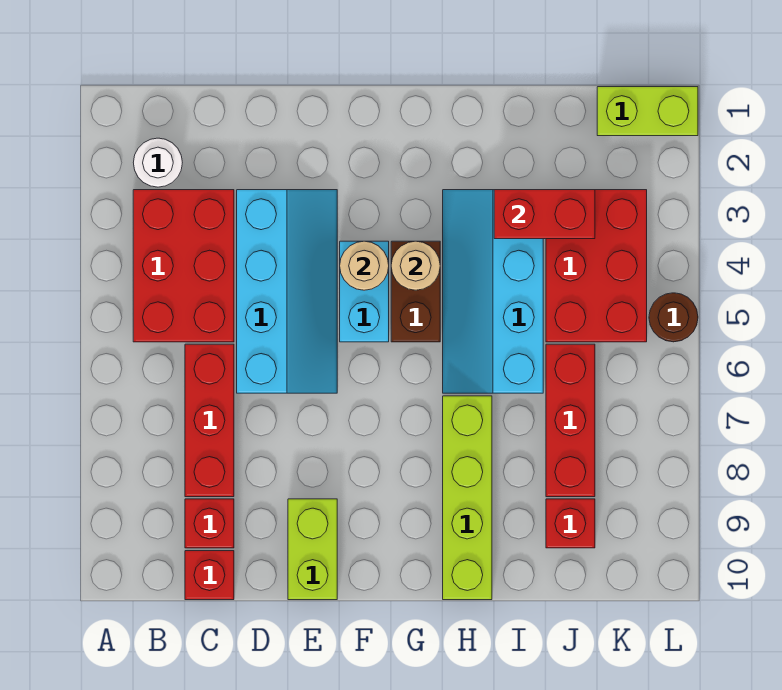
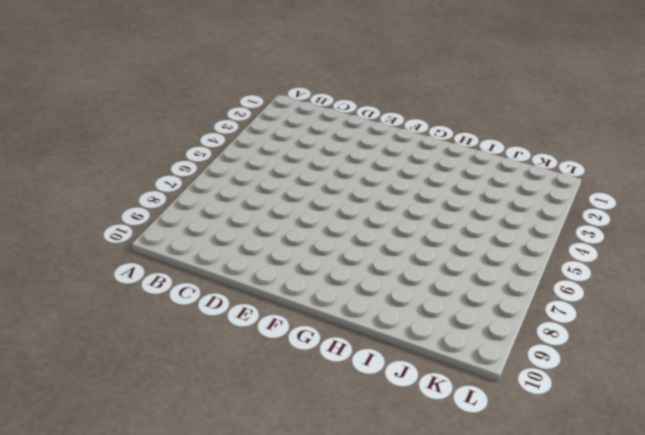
none -> white round brick B2 level 1
none -> red brick B3:C5 level 1
none -> red brick C6:C8 level 1

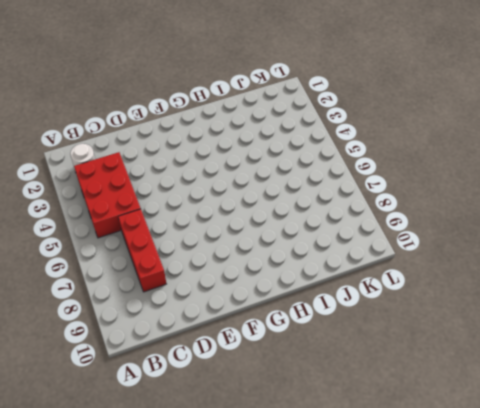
none -> red brick C9 level 1
none -> red brick C10 level 1
none -> cyan slope D3:E6 level 1 top D

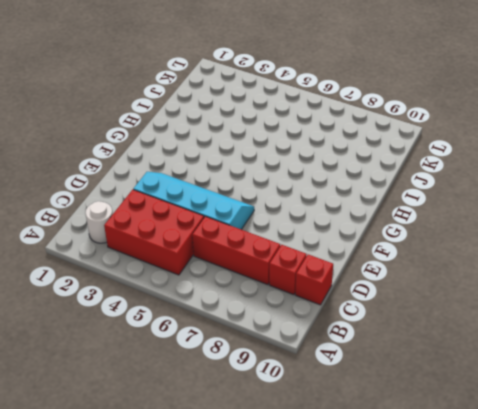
none -> lime brick E9:E10 level 1
none -> cyan brick F4:F5 level 1
none -> brown brick G4:G5 level 1

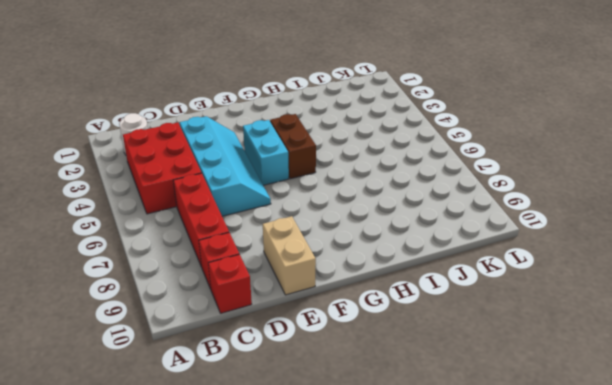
tan brick E9:E10 level 1 -> lime brick E9:E10 level 1
none -> cyan slope H3:I6 level 1 top I
none -> lime brick H7:H10 level 1
none -> red brick J3:K5 level 1

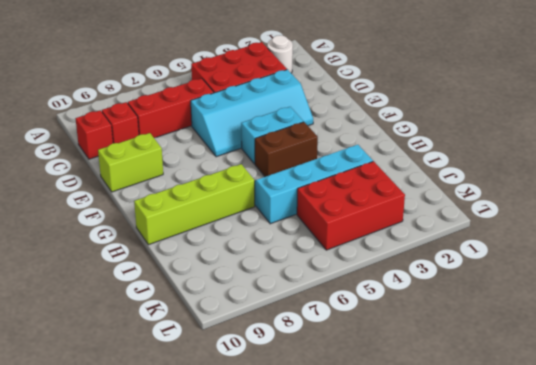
none -> red brick J6:J8 level 1
none -> red brick J9 level 1
none -> lime brick K1:L1 level 1

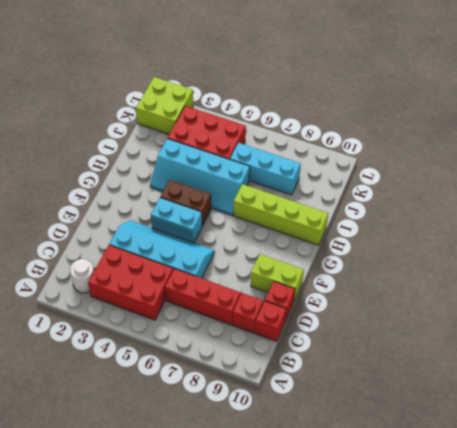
red brick D10 level 1 -> red brick J9 level 1
cyan brick J6:J8 level 1 -> red brick J6:J8 level 1
lime brick K1:L2 level 1 -> lime brick K1:L1 level 1
none -> brown round brick L5 level 1
none -> tan round brick F4 level 2
none -> tan round brick G4 level 2

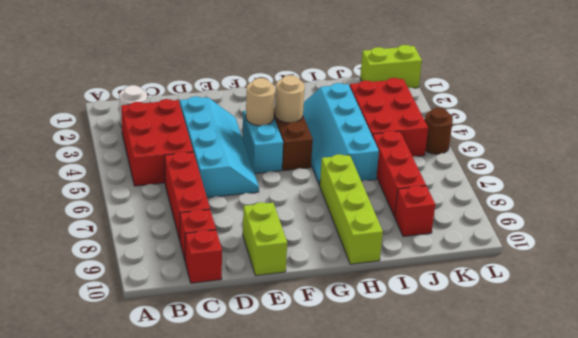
none -> red brick I3:J3 level 2

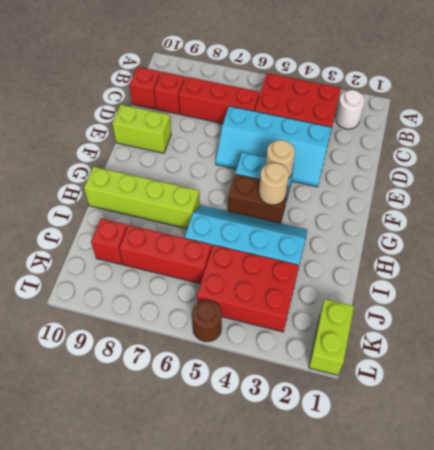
none -> red brick I3:J3 level 2

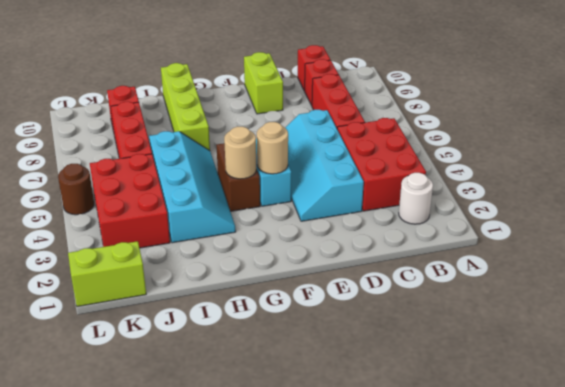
none -> red brick I3:J3 level 2

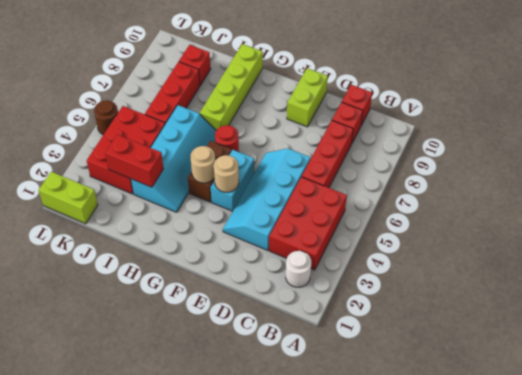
red round brick G6 level 1 -> none

